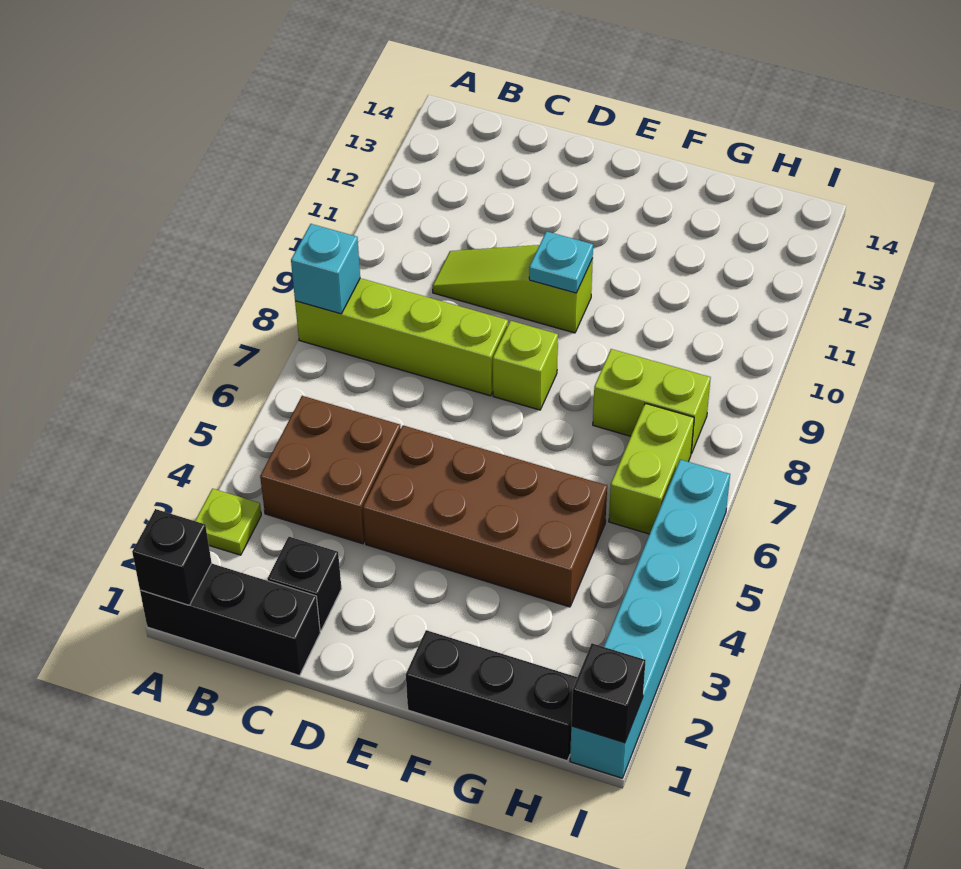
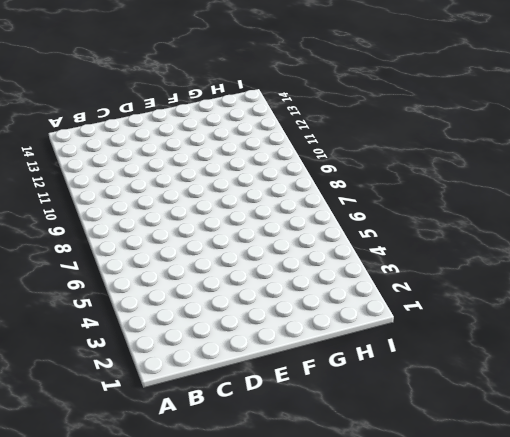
none -> black brick A1:C1 level 1
none -> lime plate A3 level 1
none -> lime brick A8:D8 level 1

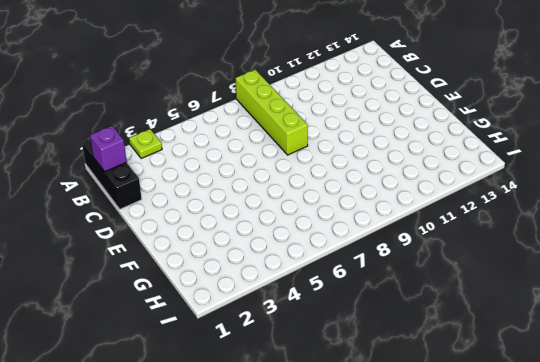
purple brick B1 level 2 -> none
none -> brown brick B4:C5 level 1
none -> black brick C2 level 1
none -> lime slope C10:E10 level 1 top E

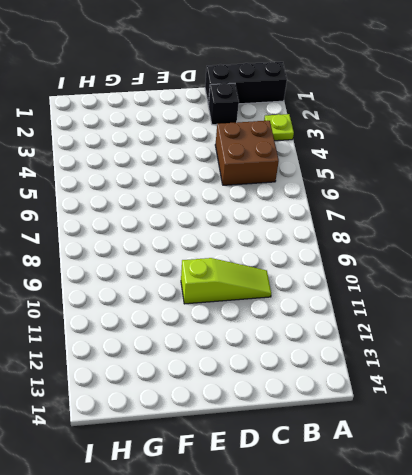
none -> lime brick A8:D8 level 1
none -> brown brick D4:G5 level 1
none -> lime brick E8 level 1

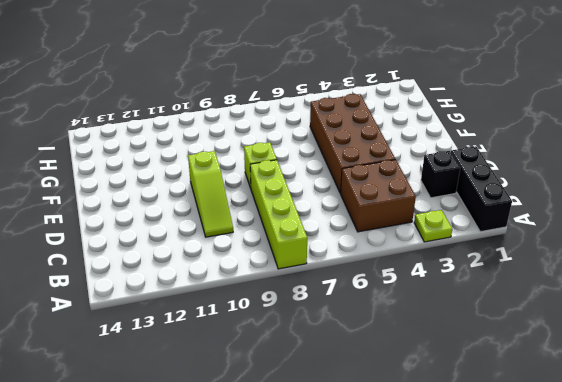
none -> black brick F1:H1 level 1
none -> lime brick G8:H8 level 1
none -> lime brick H6:H7 level 1

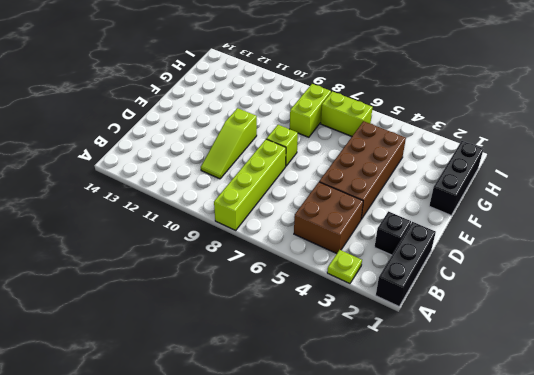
none -> cyan brick I1:I6 level 1
none -> black brick A1 level 2
none -> cyan brick A8 level 2

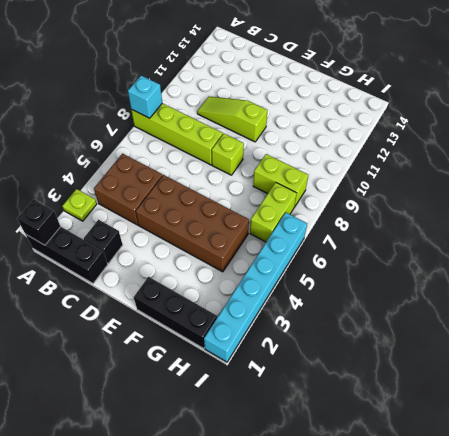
none -> cyan plate E10 level 2
none -> black brick I1 level 2

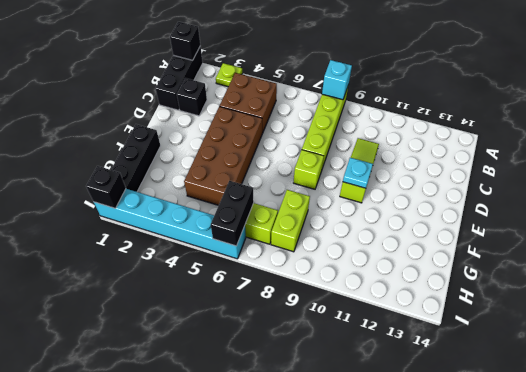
black brick H6:I6 level 2 -> none

